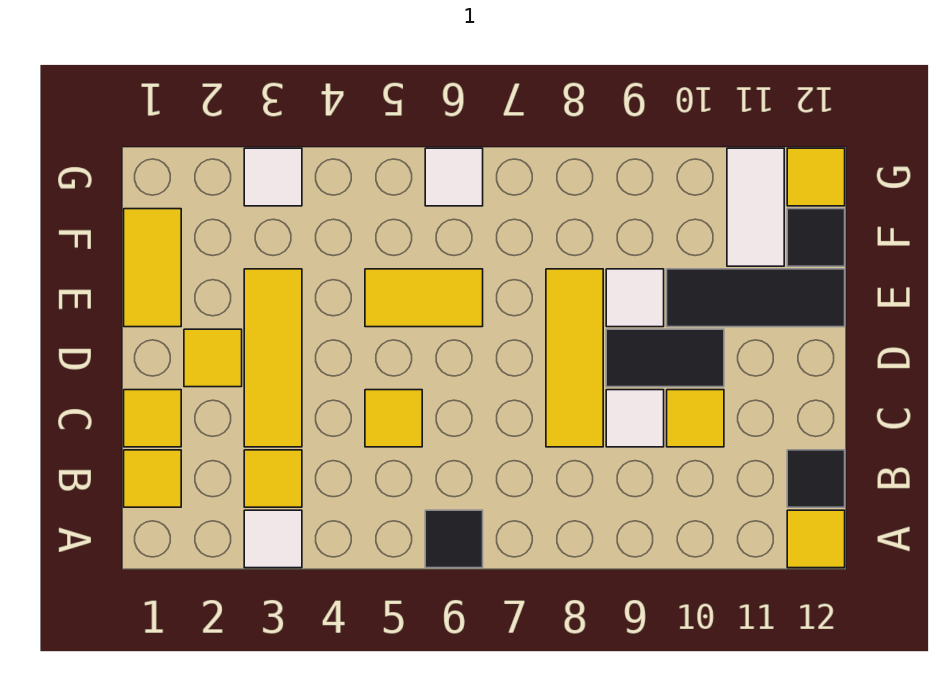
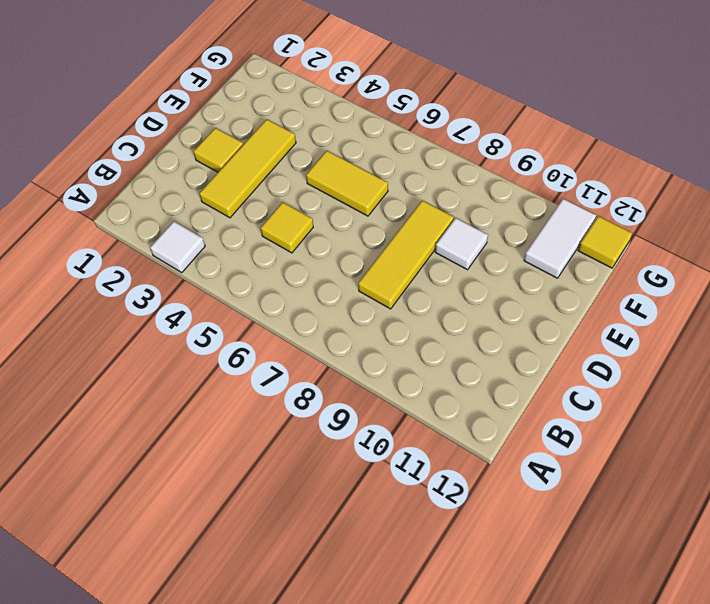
none -> black tile A6 level 1
none -> yellow tile A12 level 1
none -> yellow tile B1 level 1

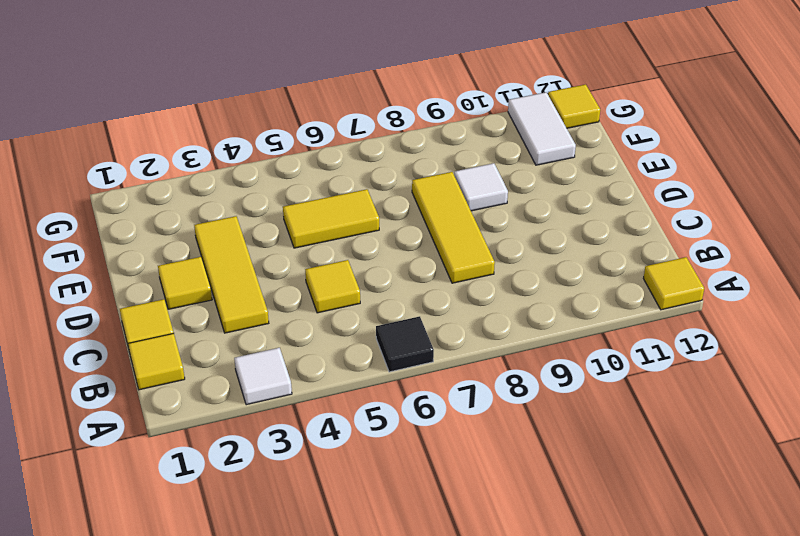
none -> yellow tile B3 level 1
none -> black tile B12 level 1
none -> white tile C9 level 1

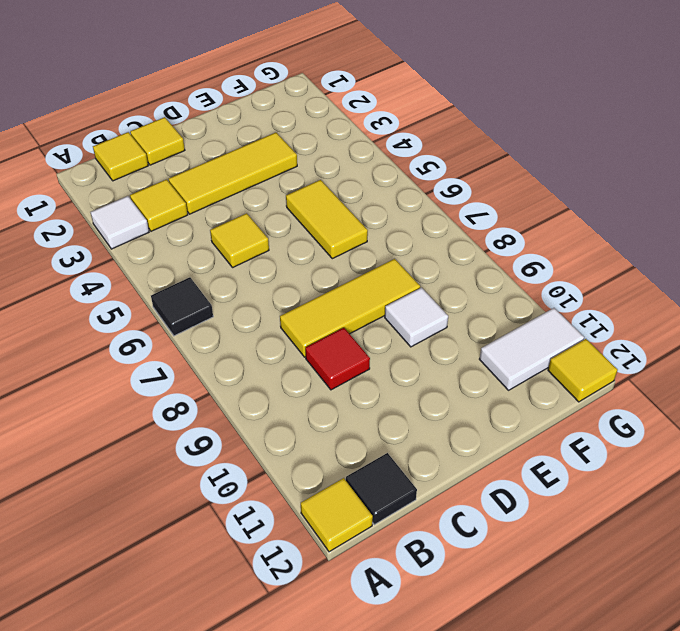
red tile C9 level 1 -> white tile C9 level 1
none -> yellow tile C10 level 1
none -> yellow tile D2 level 1
none -> black tile D9:D10 level 1

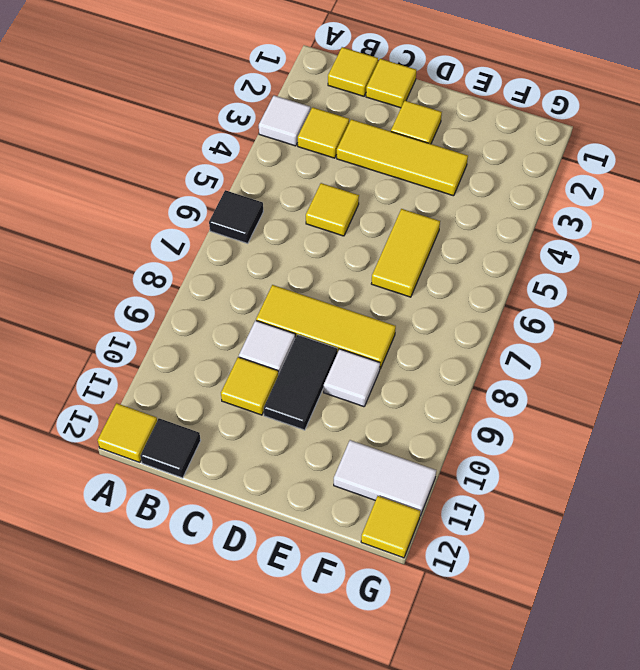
none -> yellow tile E1:F1 level 1
none -> black tile E10:E12 level 1
none -> black tile F12 level 1

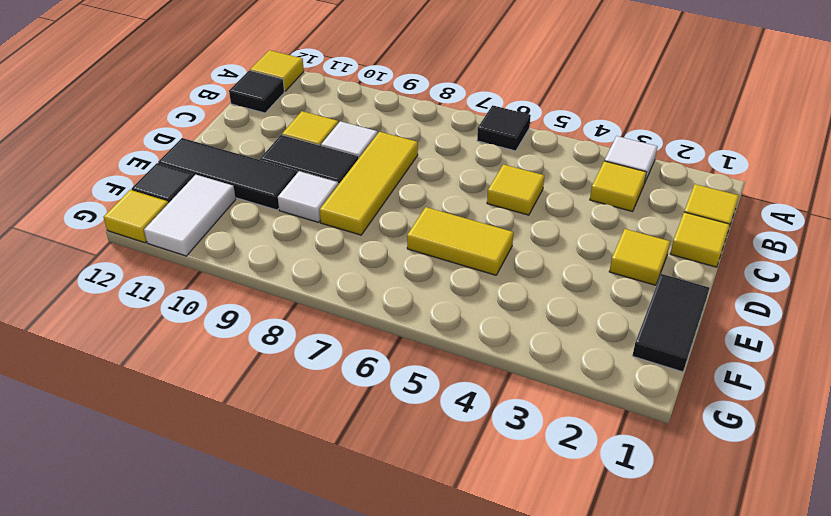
black tile E1:F1 level 1 -> yellow tile E1:F1 level 1
none -> yellow tile C3:E3 level 1
none -> white tile G3 level 1
none -> white tile G6 level 1

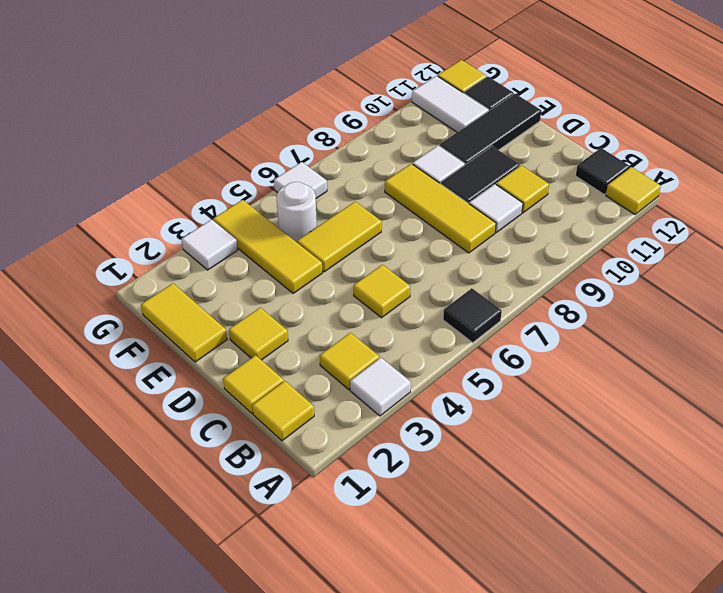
yellow tile E4:G4 level 1 -> yellow tile C3:E3 level 1
white round brick F5 level 1 -> none

